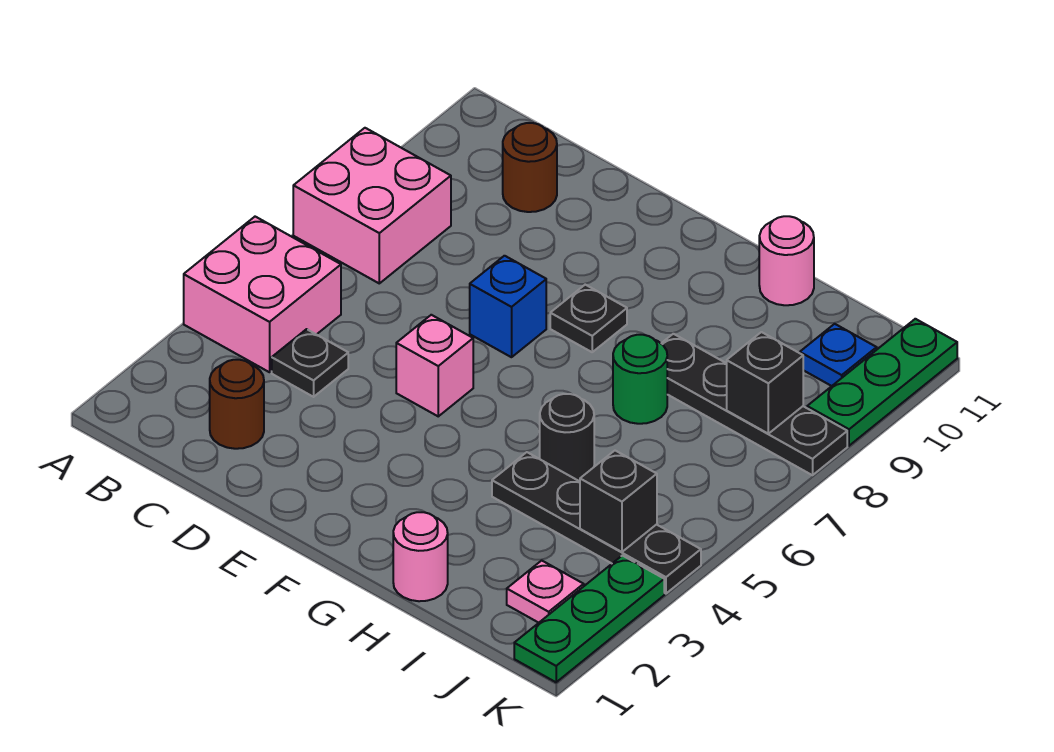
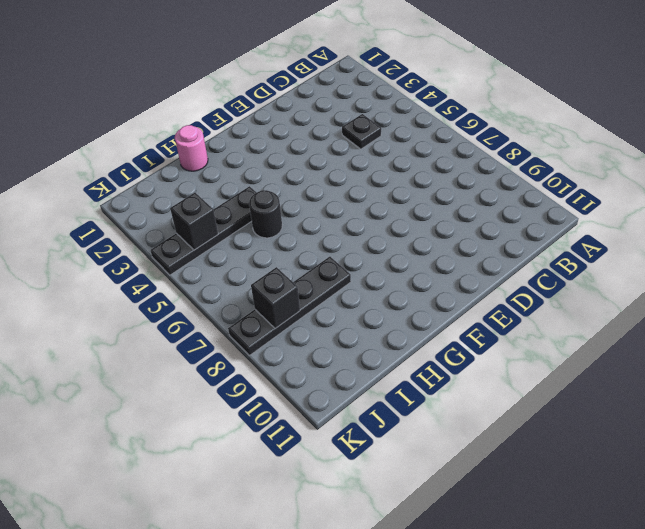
none -> pink brick A4:B5 level 1
none -> pink brick A7:B8 level 1
none -> brown round brick C2 level 1

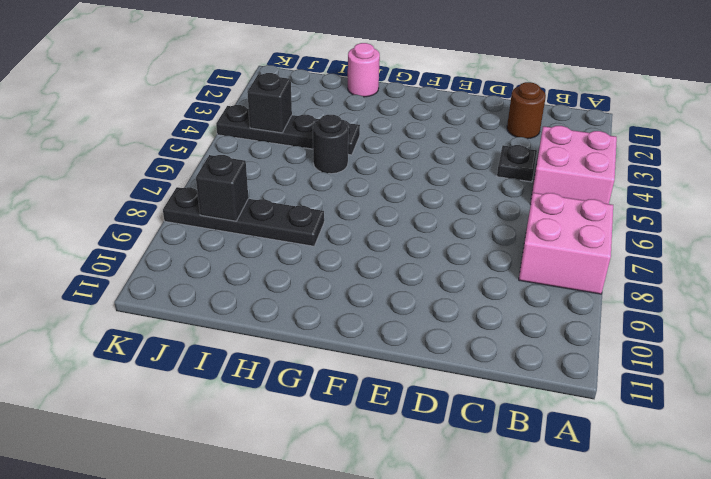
none -> brown round brick C10 level 1
none -> pink brick E5 level 1
none -> blue brick E7 level 1

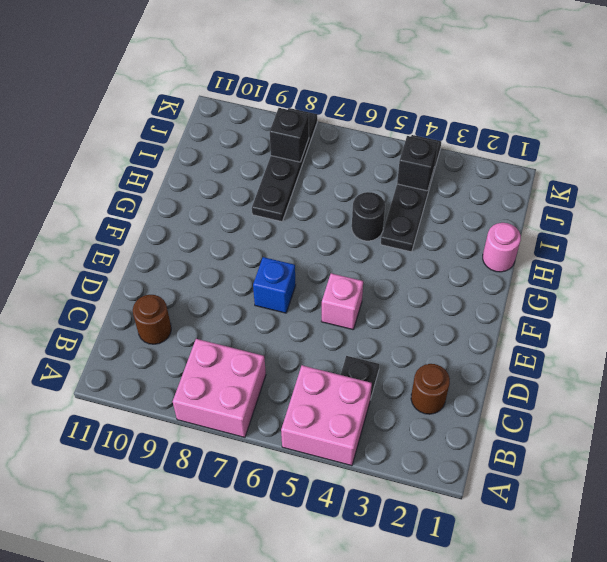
none -> black plate F8 level 1
none -> green round brick H7 level 1
none -> pink round brick H11 level 1

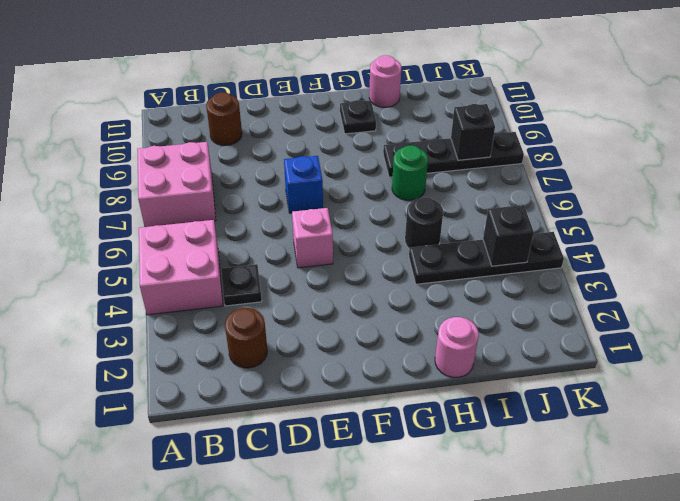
black plate G10 level 1 -> black plate F8 level 1
none -> pink plate J2 level 1
none -> blue plate J10 level 1
none -> green plate K1:K3 level 1

